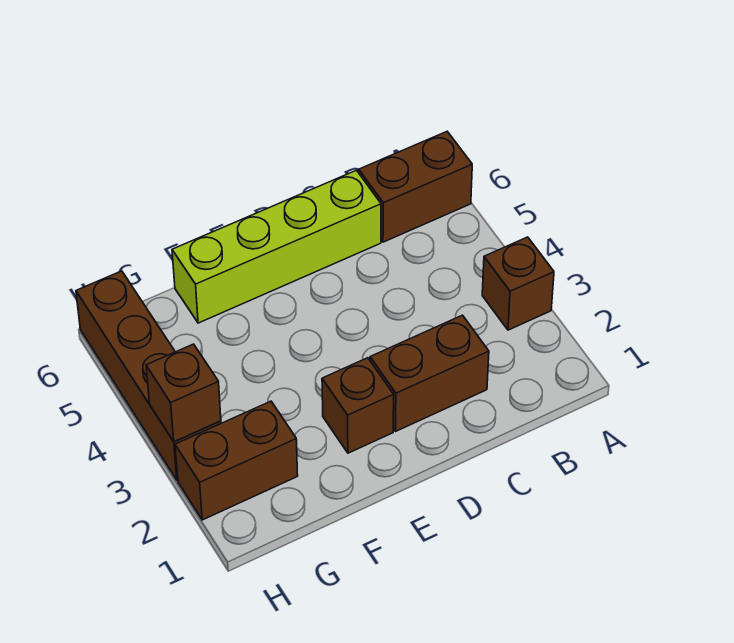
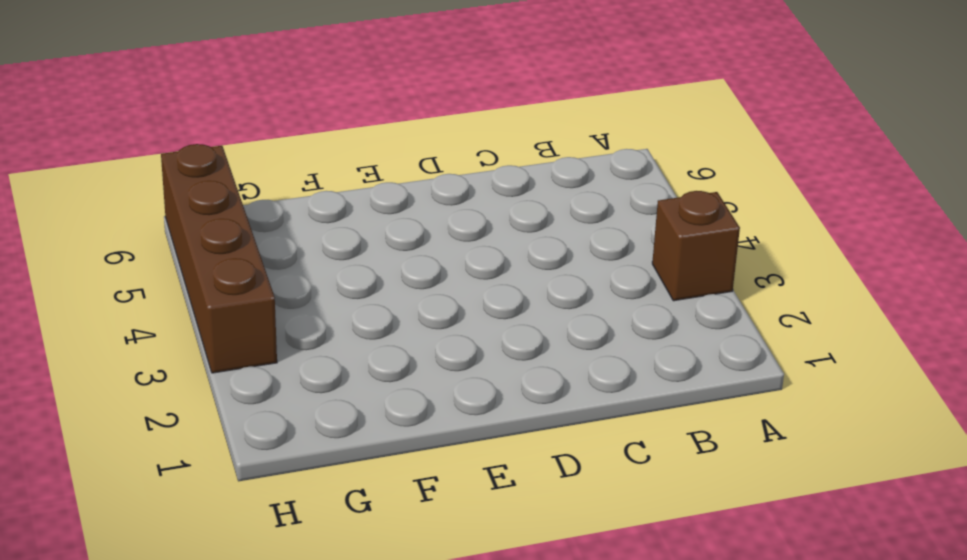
none -> brown brick A6:B6 level 1
none -> brown brick C2:D2 level 1

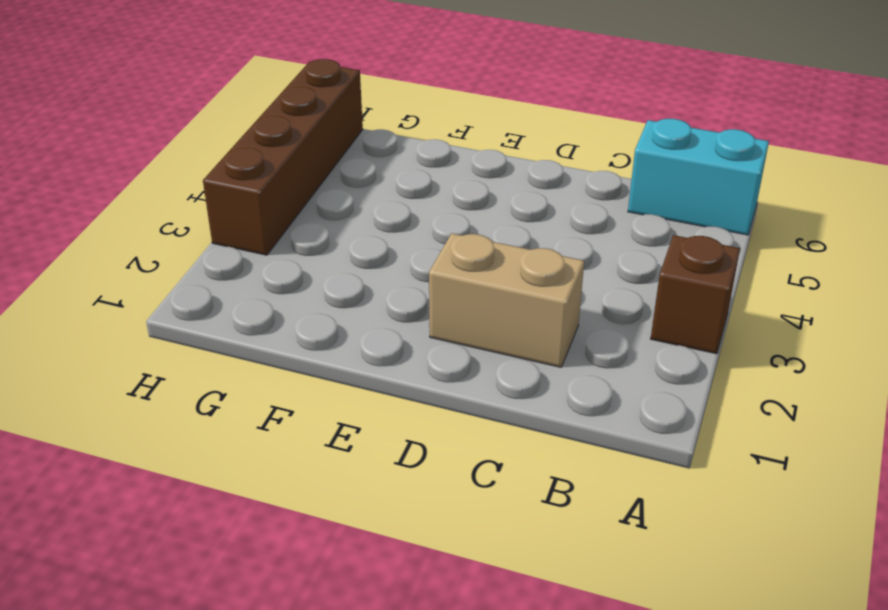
cyan brick A6:B6 level 1 -> brown brick A6:B6 level 1
tan brick C2:D2 level 1 -> brown brick C2:D2 level 1
none -> lime brick C6:F6 level 1
none -> brown brick E2 level 1

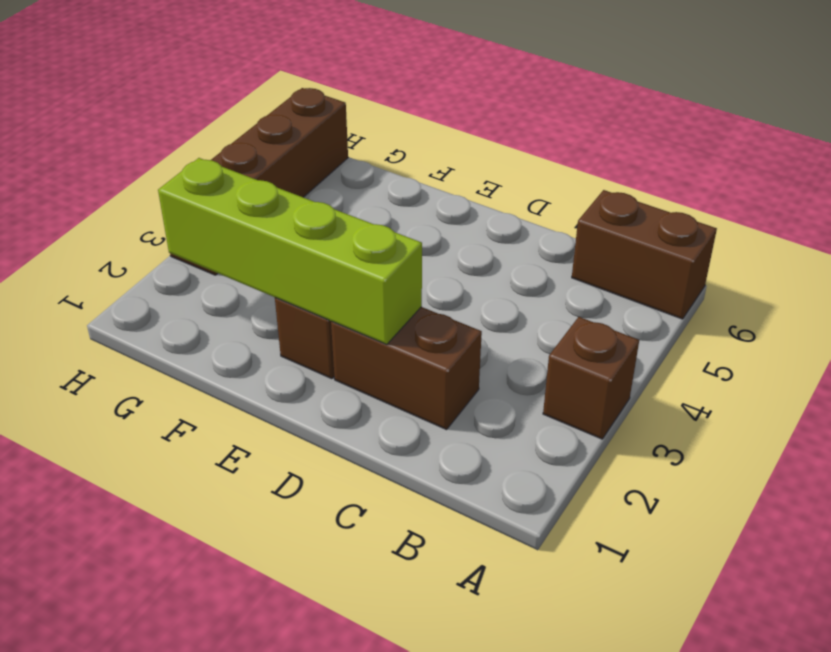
lime brick D2:G2 level 2 -> lime brick C6:F6 level 1
none -> brown brick G2:H2 level 1
none -> brown brick H3 level 2

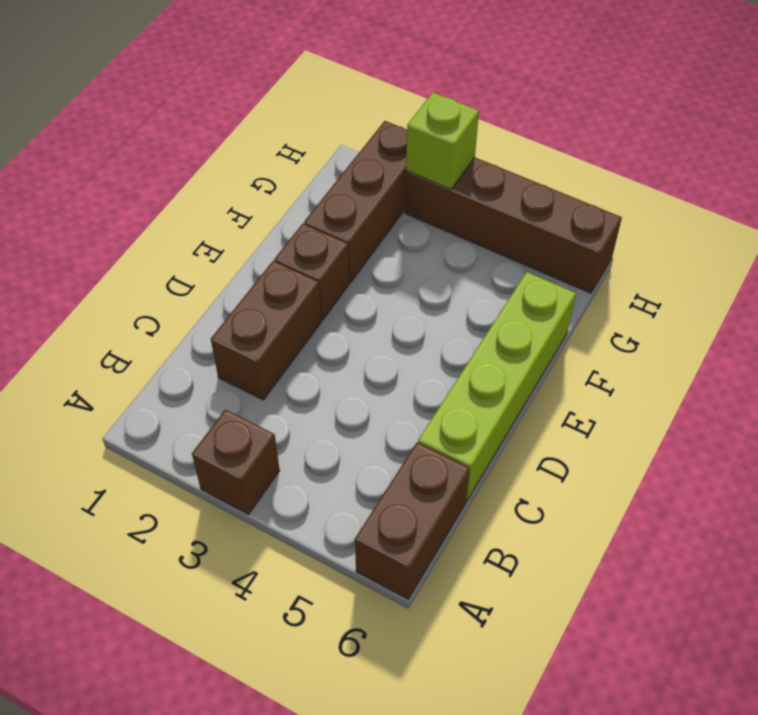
brown brick F2:H2 level 1 -> brown brick G2:H2 level 1
lime brick H3 level 2 -> brown brick H3 level 2

